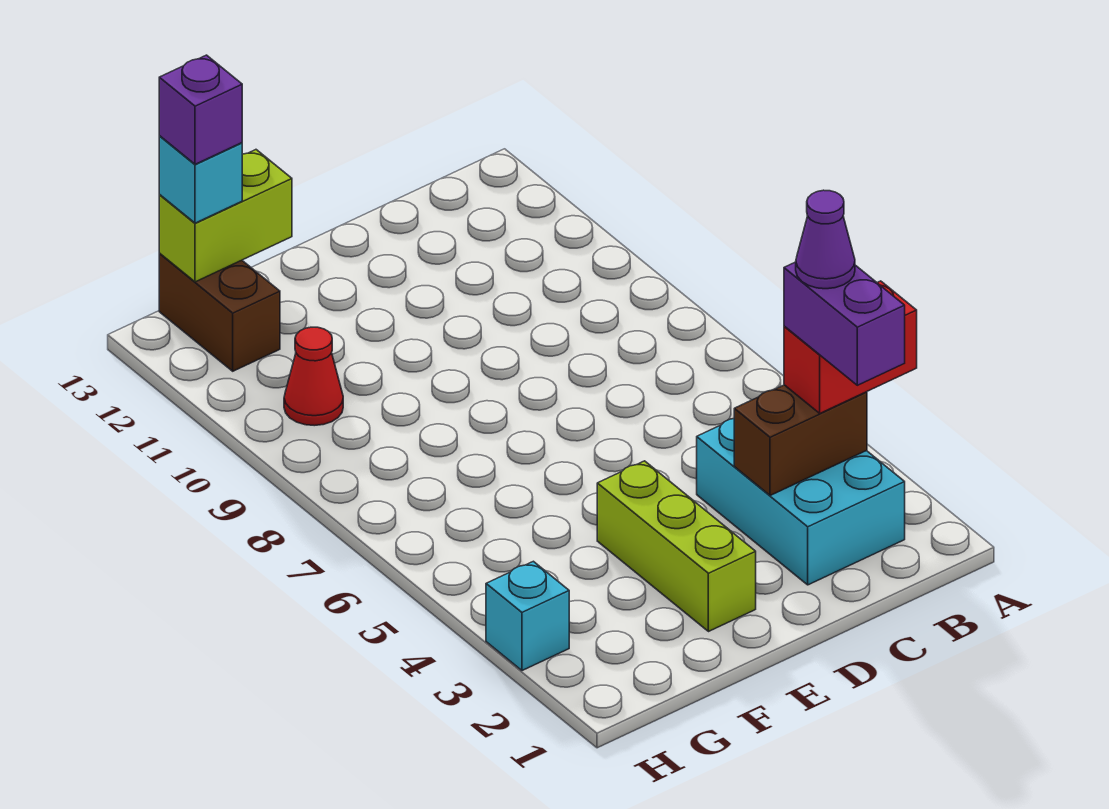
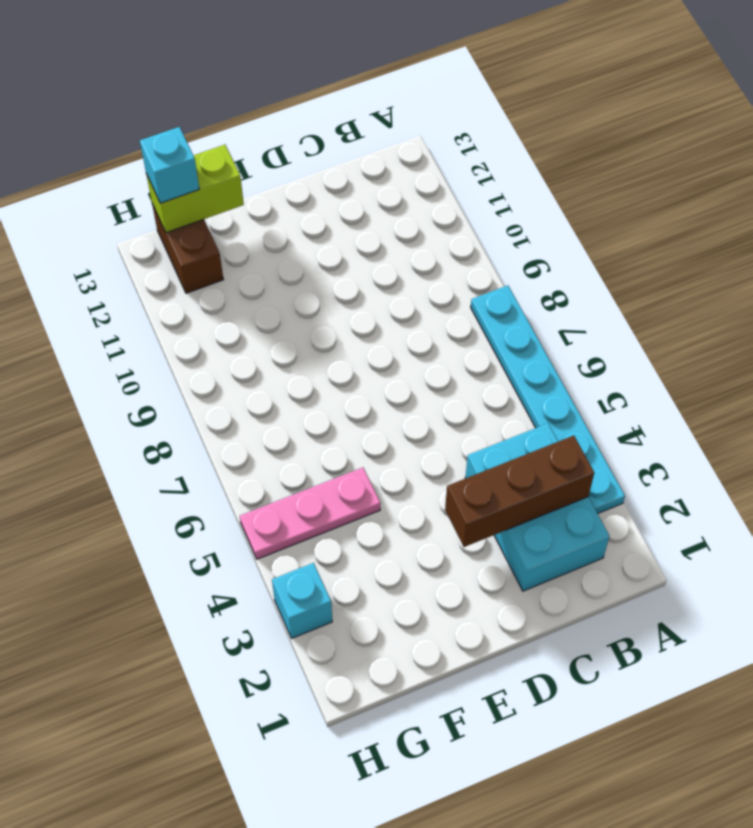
cyan plate A3:A8 level 1 -> none
brown brick B3:D3 level 2 -> brown brick B3:C3 level 2
pink plate F5:H5 level 1 -> none
none -> lime brick E2:E4 level 1
none -> red cone G10 level 1
none -> red brick A3:B3 level 3

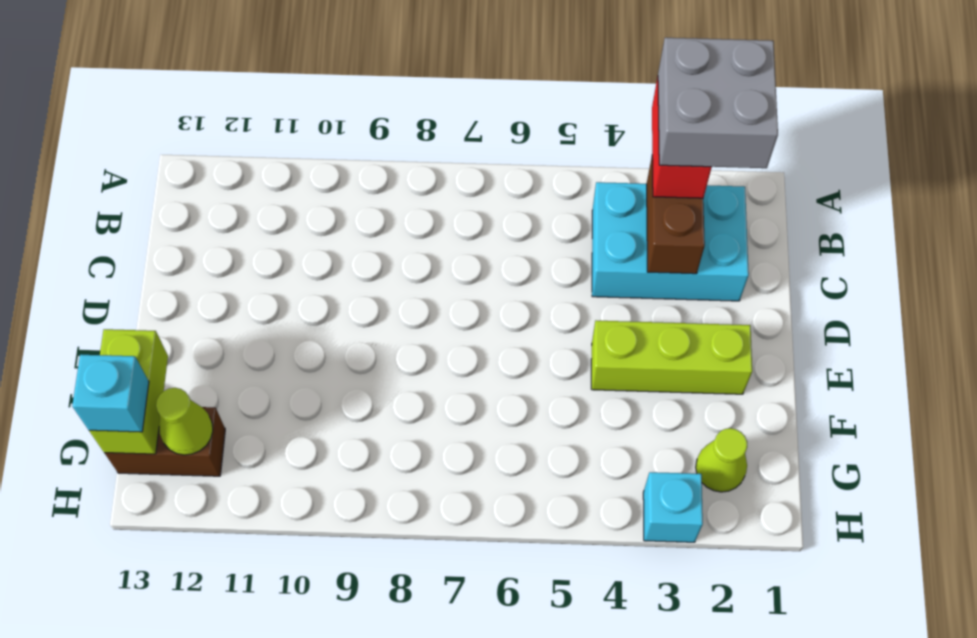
grey brick A2:B3 level 4 -> purple brick B2:B3 level 4
lime cone G2 level 1 -> none
lime cone G12 level 2 -> none
none -> red cone G10 level 1
none -> purple brick G13 level 4
none -> purple cone B3 level 5

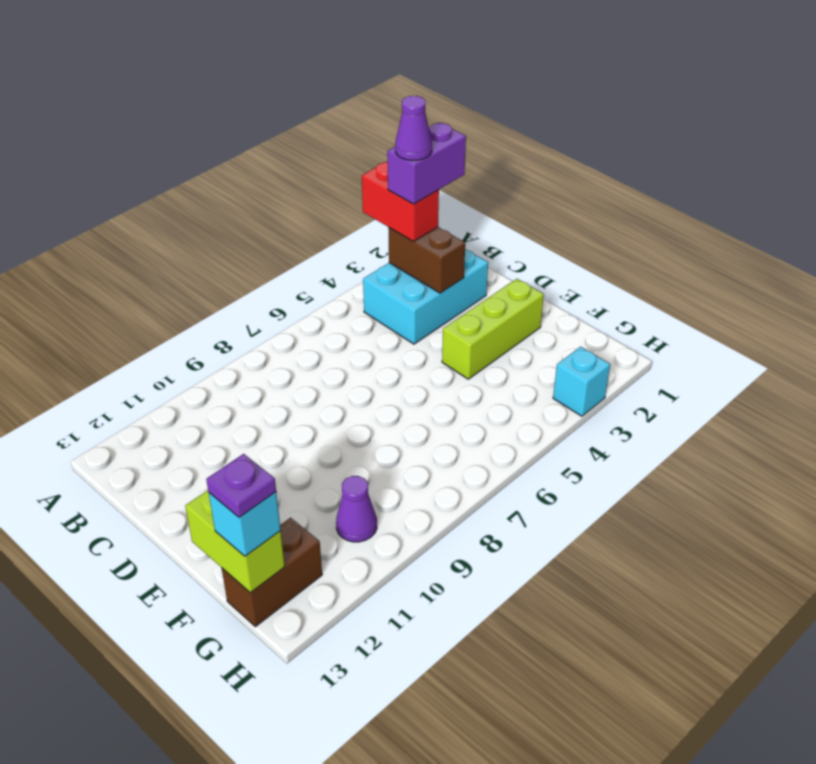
purple cone G10 level 1 -> red cone G10 level 1
purple plate G13 level 4 -> purple brick G13 level 4

